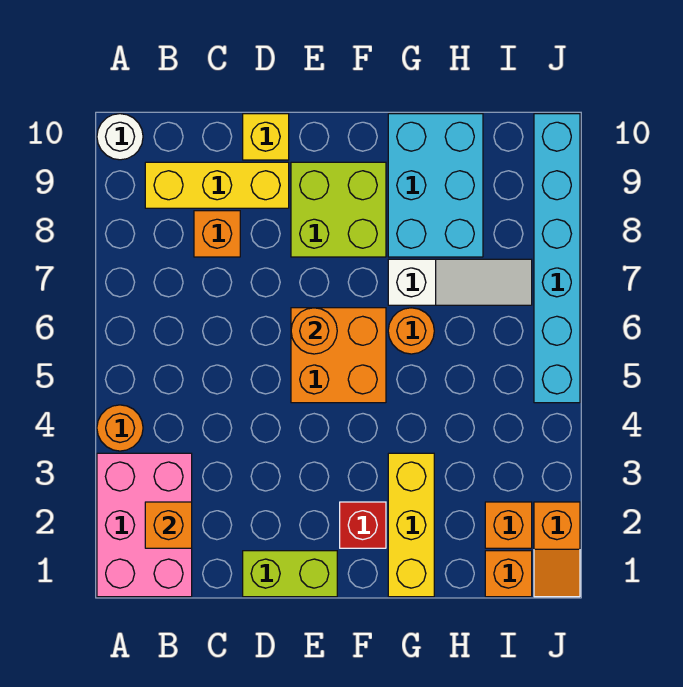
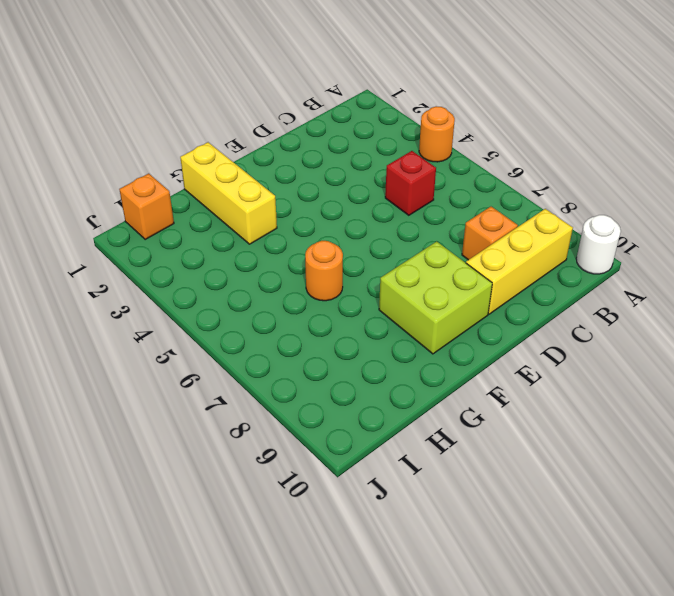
red brick C5 level 1 -> red brick F2 level 1
none -> pink brick A1:B3 level 1
none -> lime brick D1:E1 level 1
none -> yellow brick D10 level 1

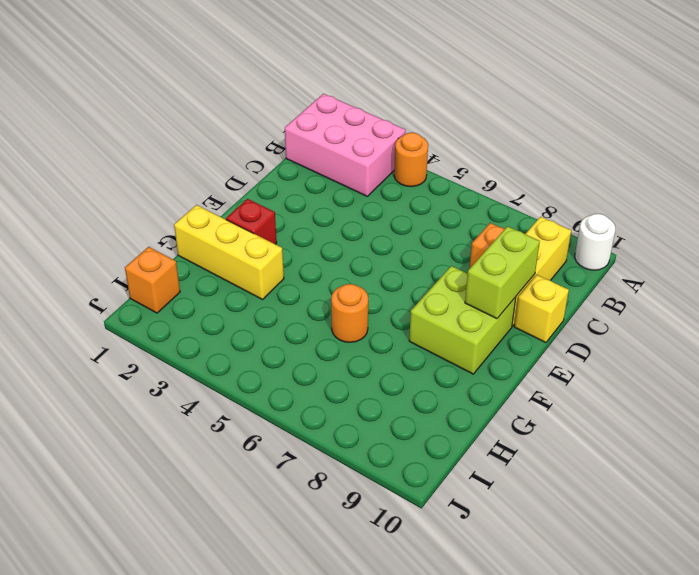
lime brick D9:E9 level 2 -> lime brick D1:E1 level 1
none -> orange brick E5:F6 level 1
none -> white slope G7:I7 level 1 top G
none -> cyan brick G8:H10 level 1

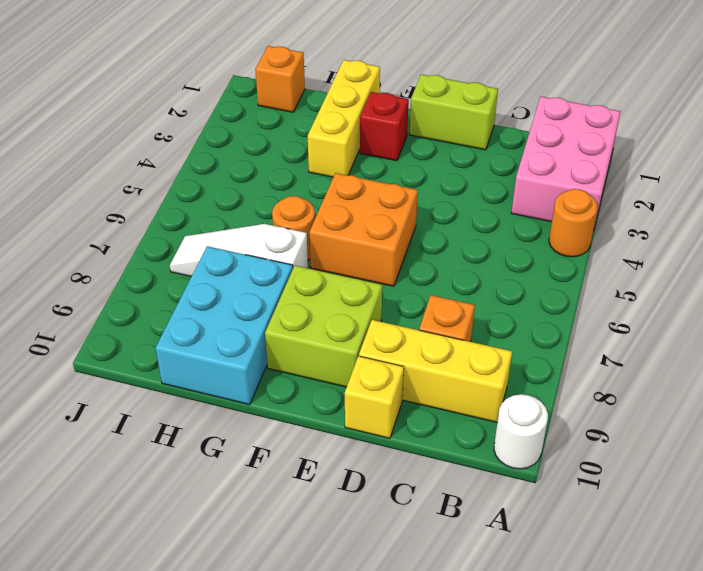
none -> orange brick I2 level 1
none -> orange slope J1:J2 level 1 top 2
none -> cyan brick J5:J10 level 1

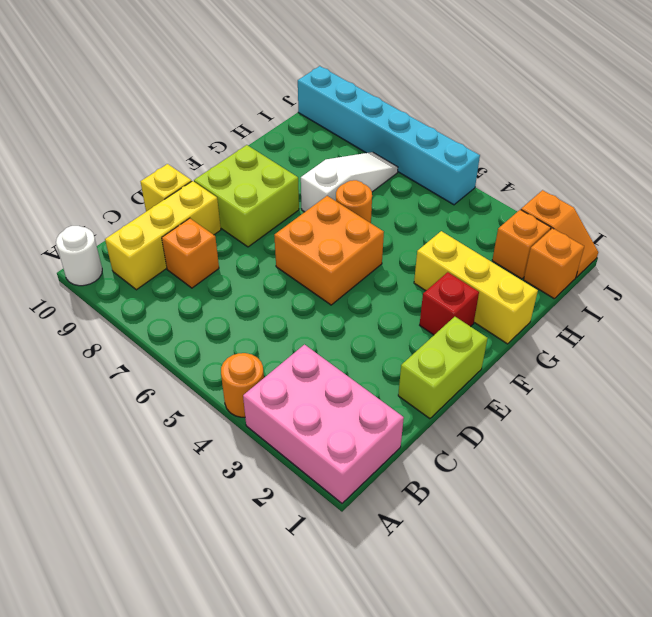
none -> cyan brick G8:H10 level 1
none -> orange brick B2 level 2
none -> orange round brick E6 level 2

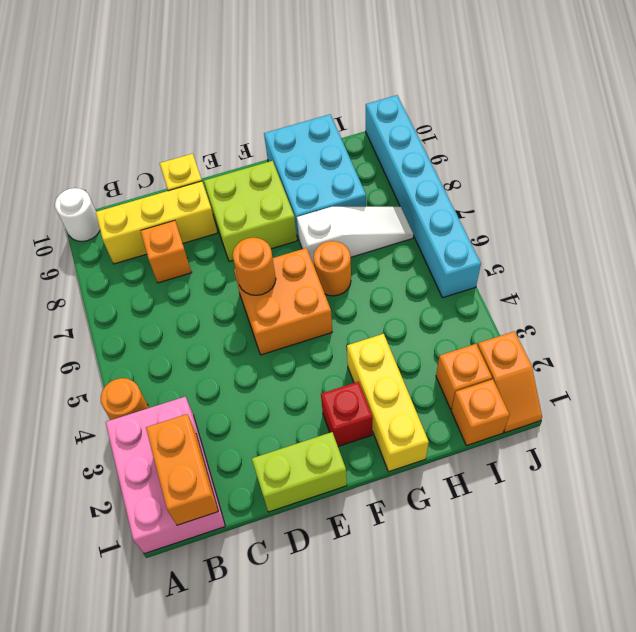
orange brick B1:B2 level 2 -> orange brick B2 level 2

